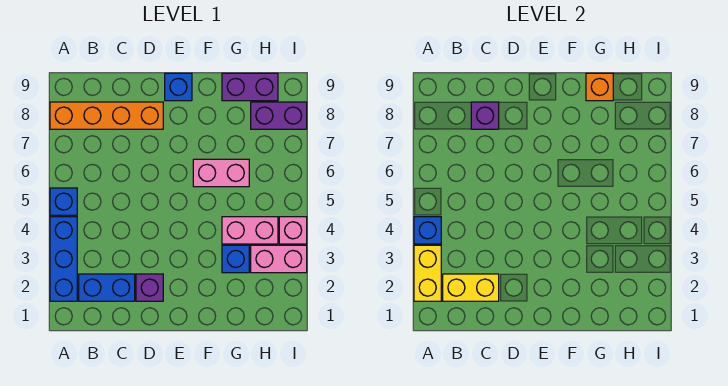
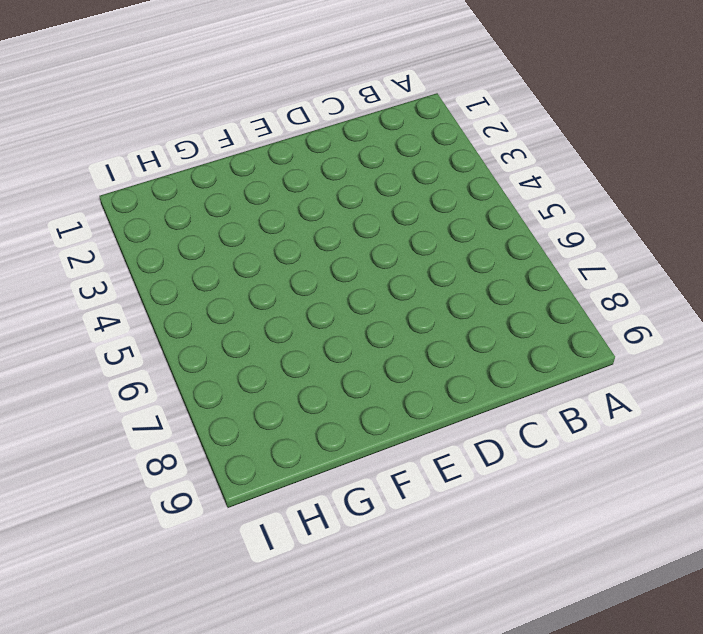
none -> blue brick A2:A4 level 1
none -> blue brick A5 level 1
none -> orange brick A8:D8 level 1

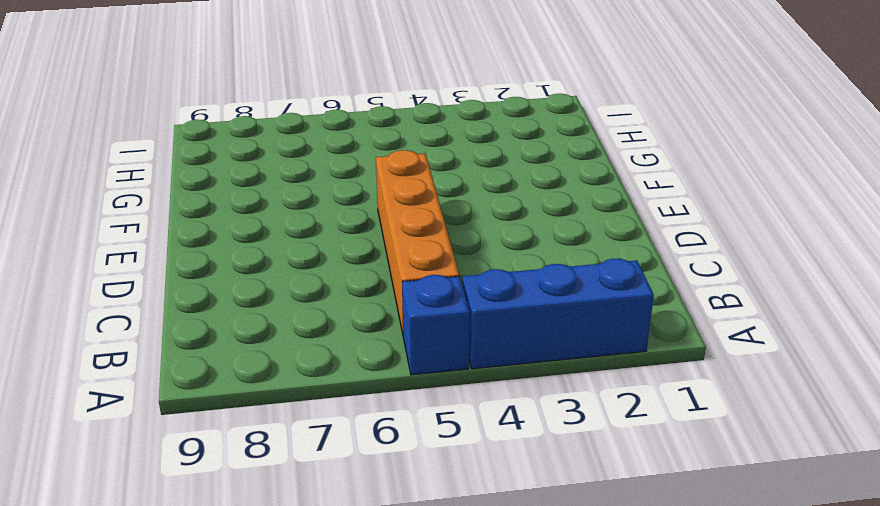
orange brick B5:E5 level 1 -> orange brick A8:D8 level 1
none -> blue brick B2:C2 level 1
none -> purple brick D2 level 1
none -> blue brick E9 level 1

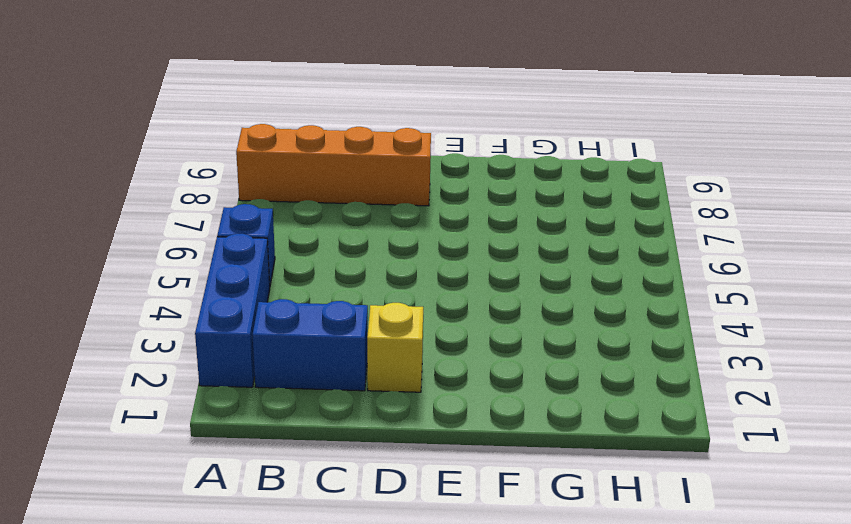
yellow brick D2 level 1 -> purple brick D2 level 1
none -> blue brick E9 level 1
none -> pink brick F6:G6 level 1
none -> blue brick G3 level 1

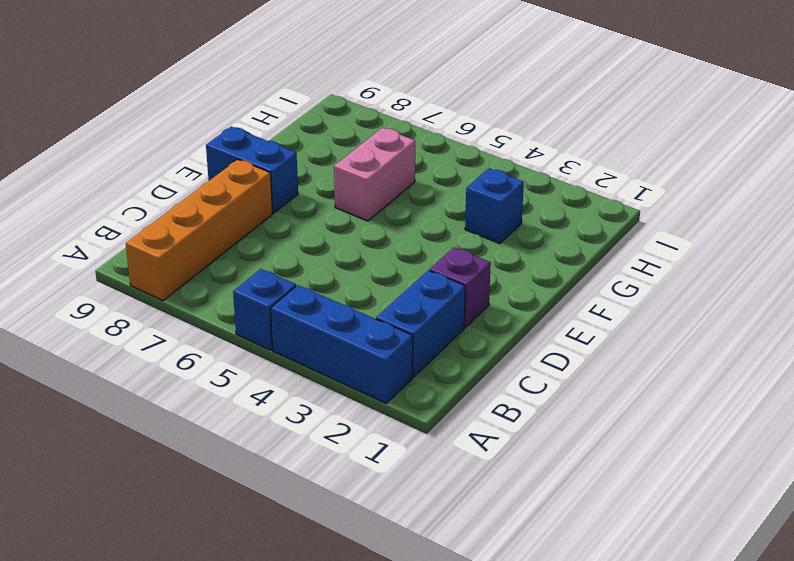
blue brick E8:E9 level 1 -> blue brick E9 level 1
none -> pink brick G4:H4 level 1
none -> purple brick G9:H9 level 1
none -> pink brick H3:I3 level 1

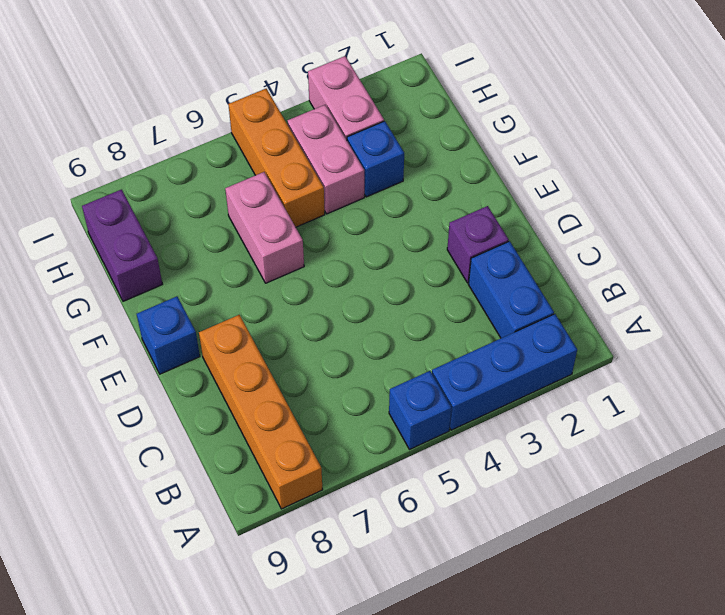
orange brick G5:I5 level 1 -> none
none -> purple brick H8:I8 level 1
none -> pink brick I4 level 1
none -> yellow brick A2:A3 level 2

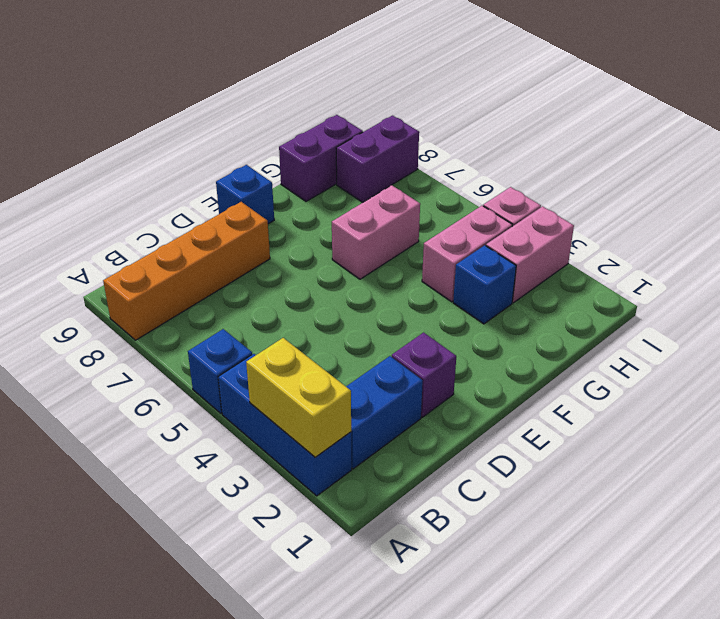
none -> blue brick A4 level 2
none -> yellow brick B2:C2 level 2
none -> purple brick C8 level 2

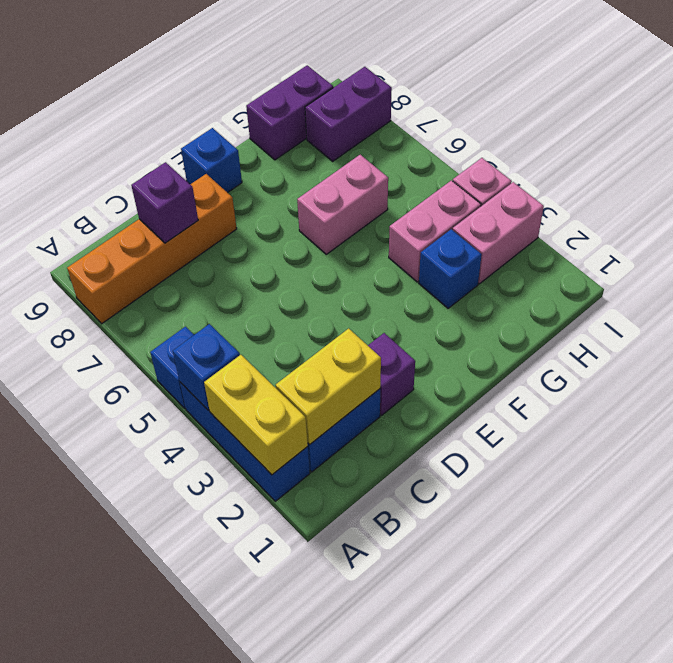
none -> orange brick G9 level 2

